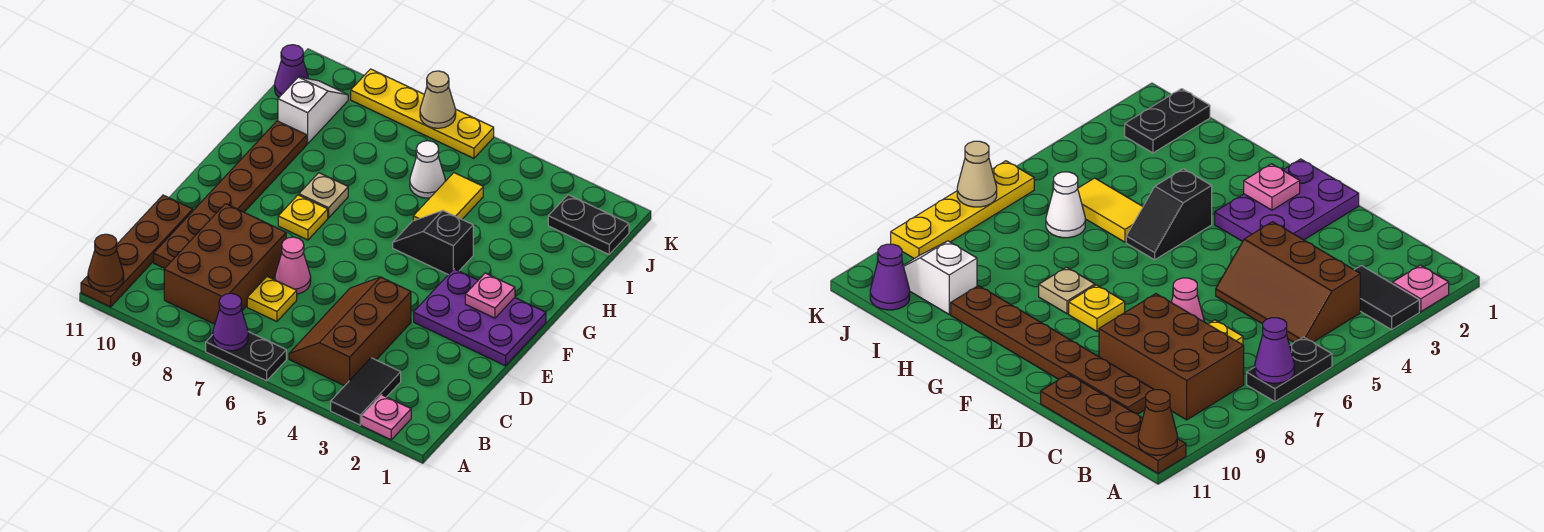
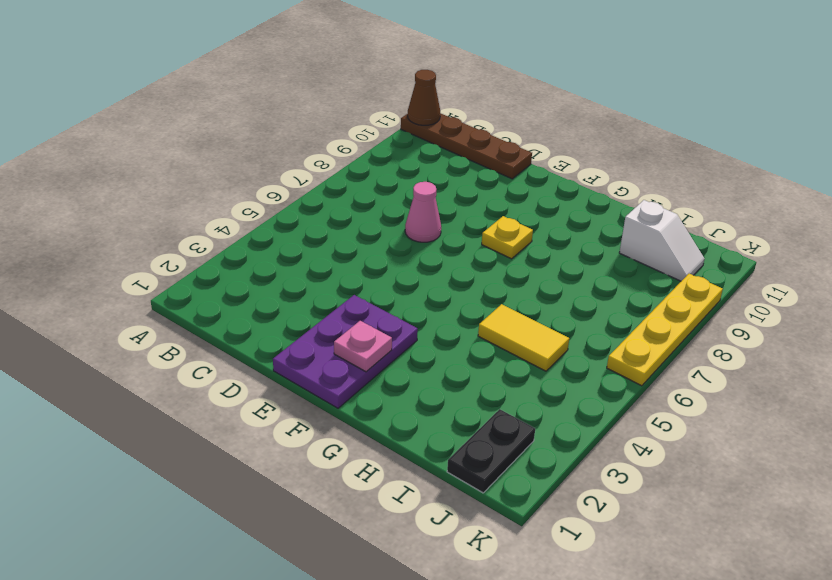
none -> pink plate A2 level 1
none -> black tile A3:B3 level 1
none -> black plate A6:A7 level 1

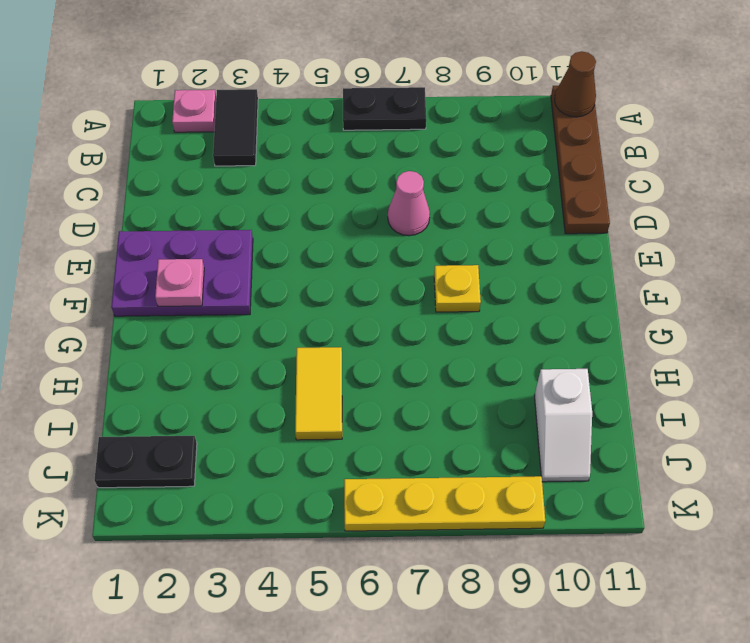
none -> brown slope B4:D5 level 1 top 4
none -> brown brick B8:D9 level 1
none -> yellow plate C7 level 1

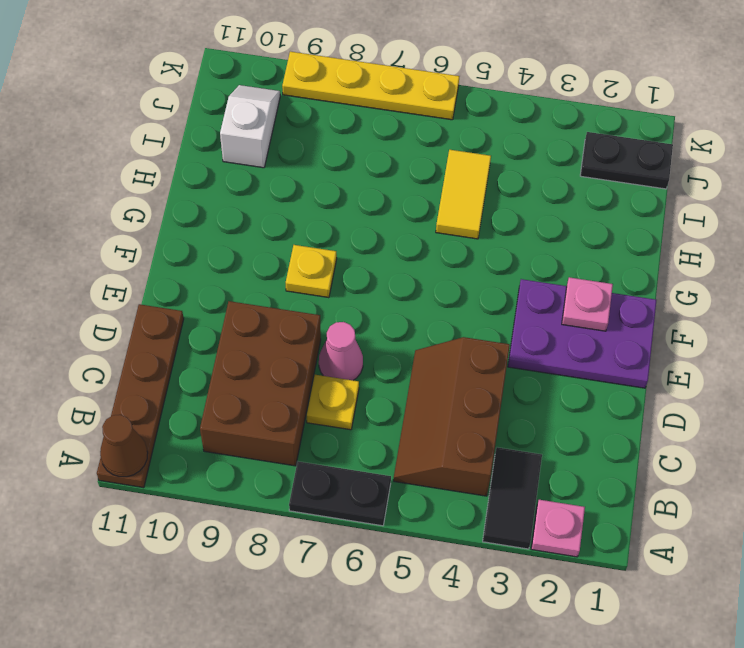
none -> brown plate C10:H10 level 1
none -> black slope G4:G5 level 1 top 4
none -> tan plate G8 level 1

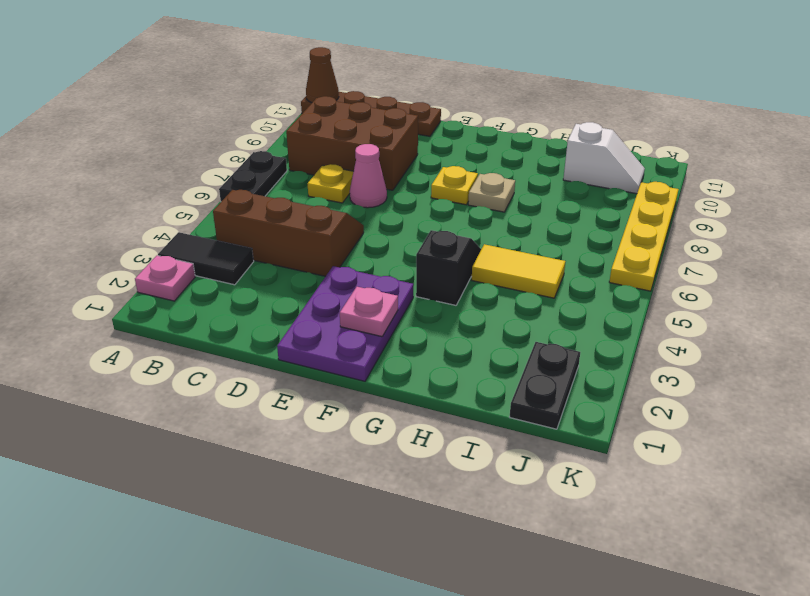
none -> brown plate C10:H10 level 1
none -> white cone I6 level 1
none -> purple cone J11 level 1

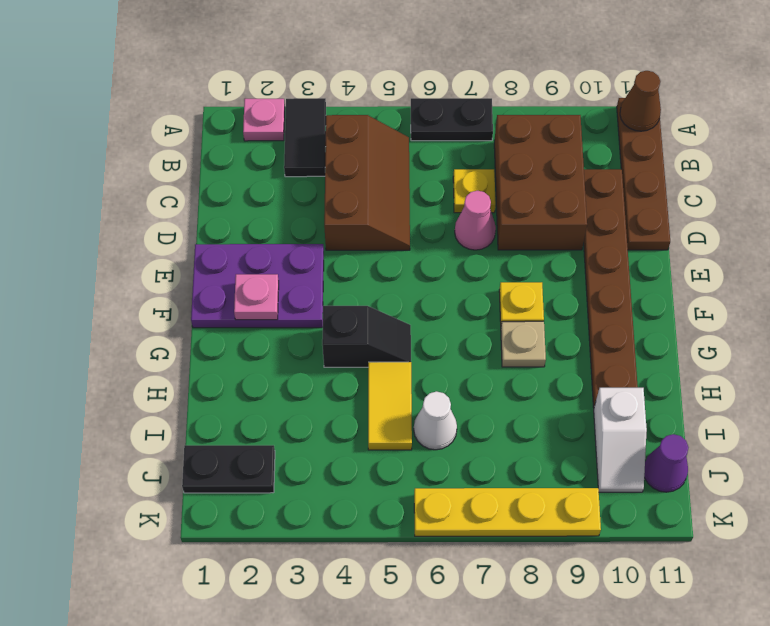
none -> purple cone A7 level 2
none -> tan cone K7 level 2

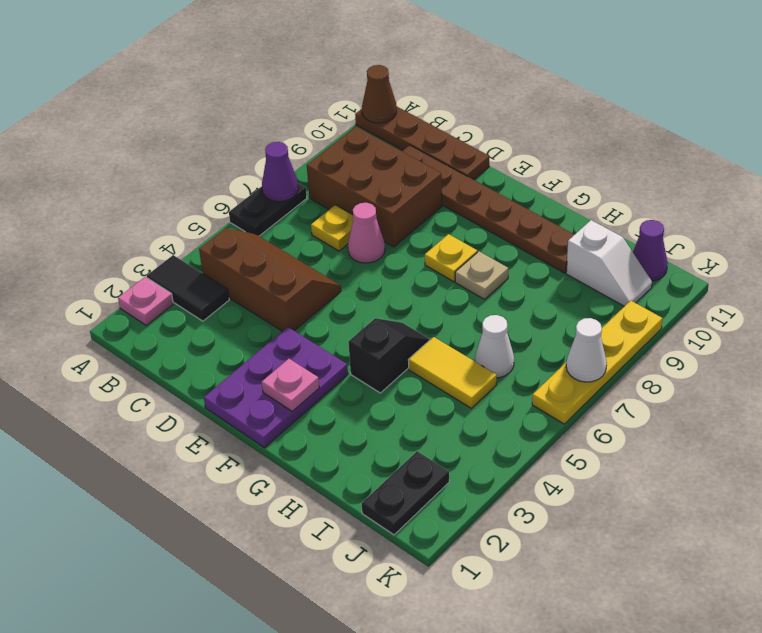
white cone K7 level 2 -> tan cone K7 level 2

